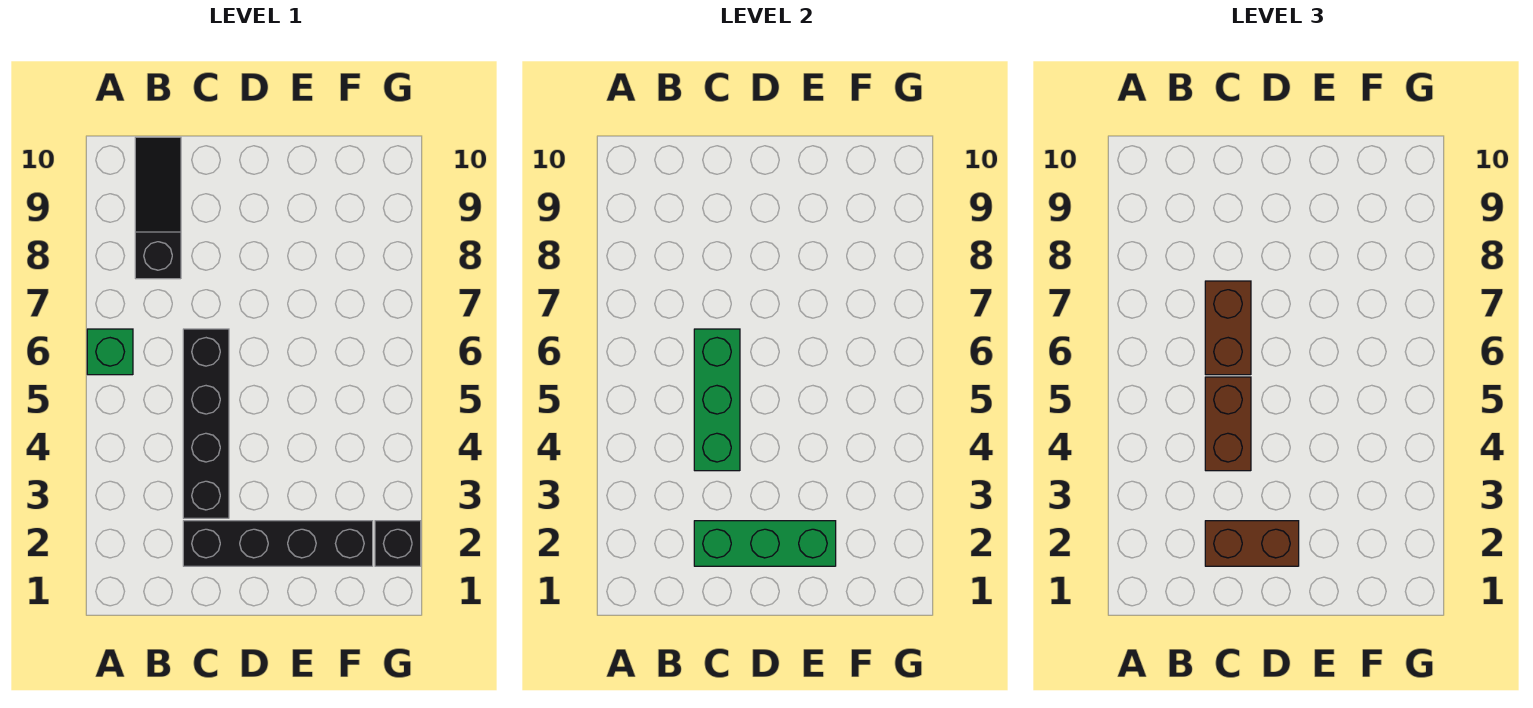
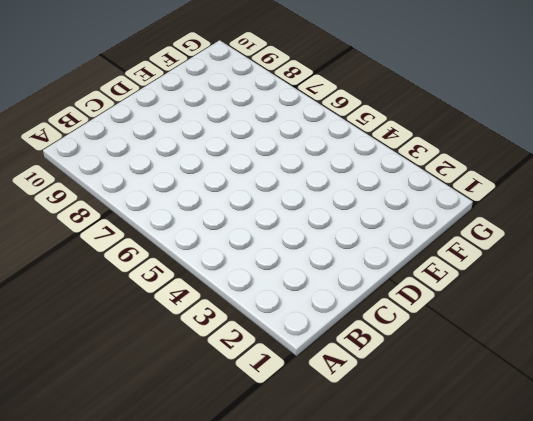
none -> green brick A6 level 1
none -> black slope B8:B10 level 1 top 8

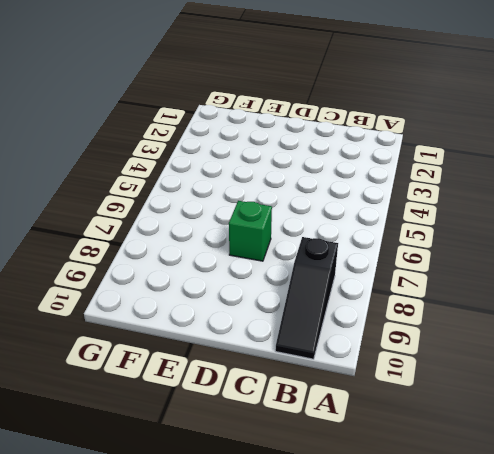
green brick D7 level 1 -> green brick A6 level 1
none -> black brick C2:F2 level 1
none -> black brick C3:C6 level 1

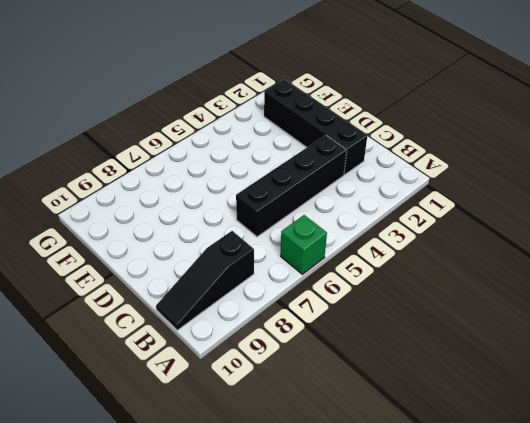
none -> black brick G2 level 1
none -> green brick C2:E2 level 2

